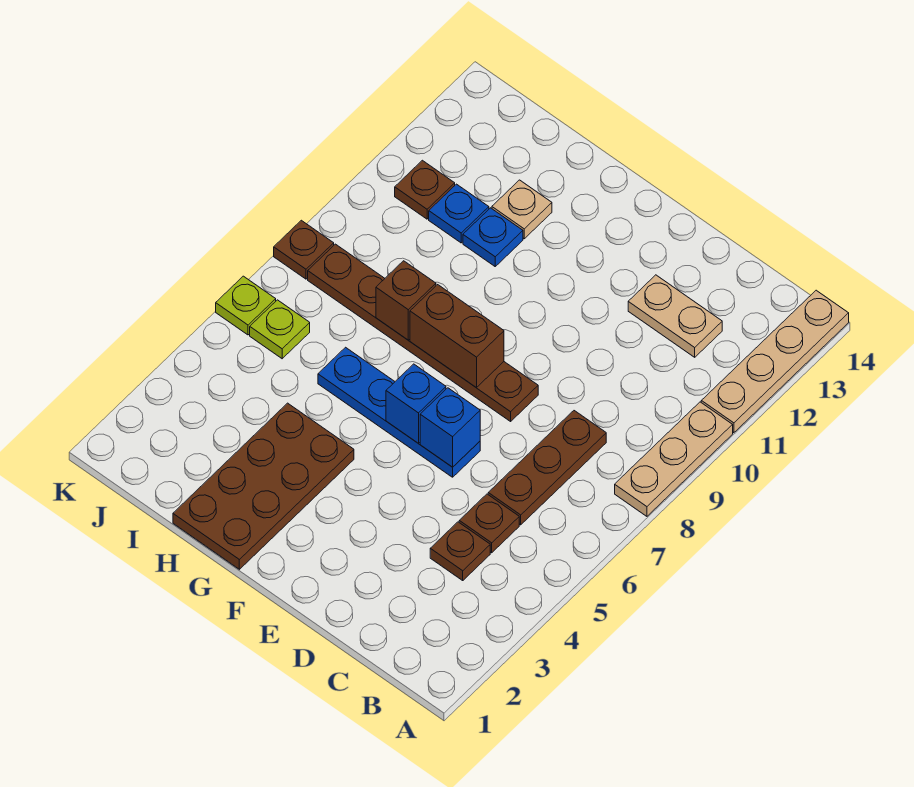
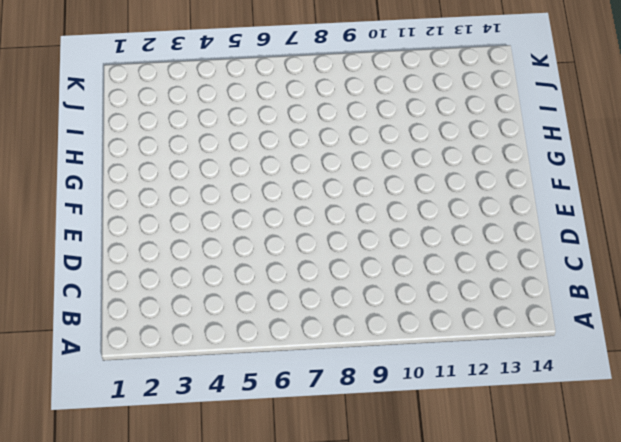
none -> tan plate A8:A10 level 1
none -> tan plate A11:A14 level 1
none -> brown plate C4 level 1

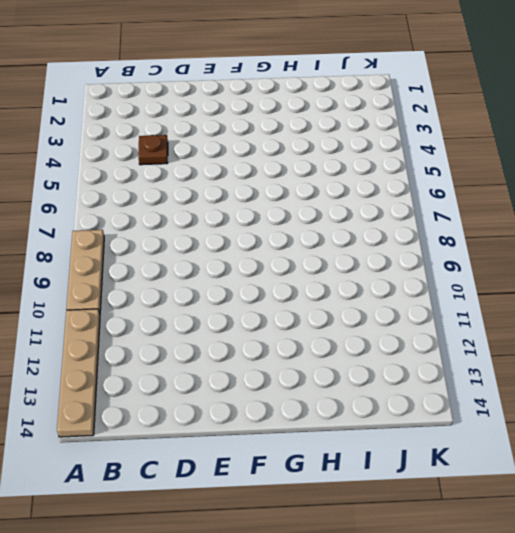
none -> brown plate C5 level 1
none -> brown plate C6:C8 level 1
none -> tan plate C12:D12 level 1

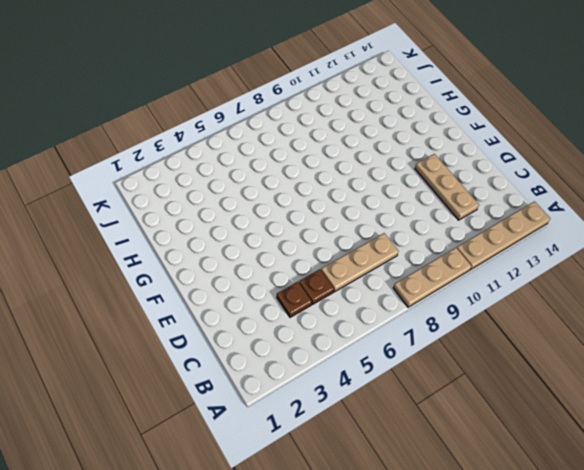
tan plate C6:C8 level 1 -> brown plate C6:C8 level 1
tan plate C12:E12 level 1 -> tan plate C12:D12 level 1
none -> blue plate E6:H6 level 1
none -> brown plate E8:J8 level 1
none -> brown plate G1:H4 level 1

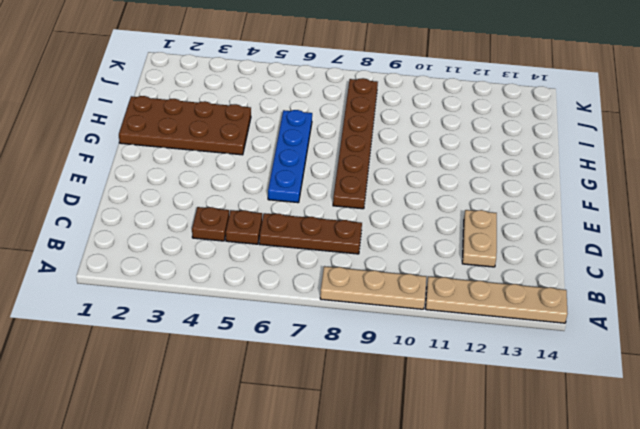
none -> blue plate H11 level 1
none -> tan plate H12 level 1
none -> blue plate I11 level 1

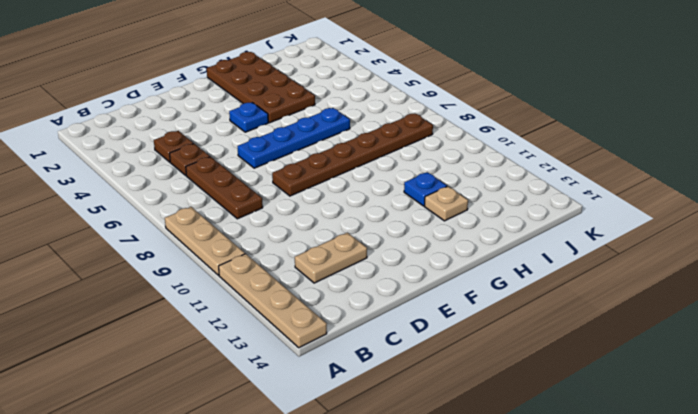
blue plate F4 level 1 -> blue plate I11 level 1
none -> lime plate J6 level 1
none -> brown plate J11 level 1
none -> lime plate K6 level 1

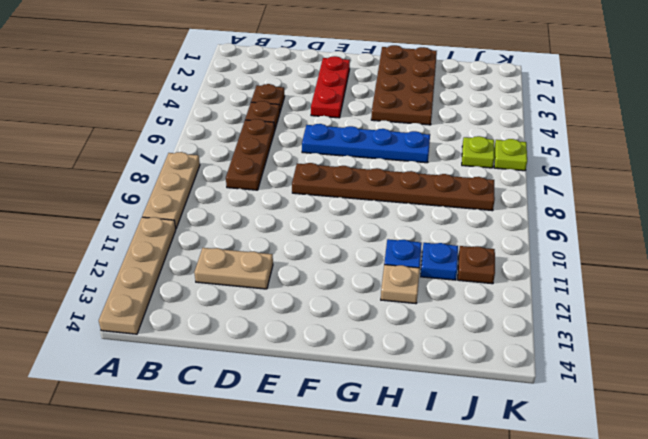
red plate E2:E4 level 1 -> none
none -> brown plate K8 level 1
none -> blue brick E6 level 2
none -> blue brick F6 level 2

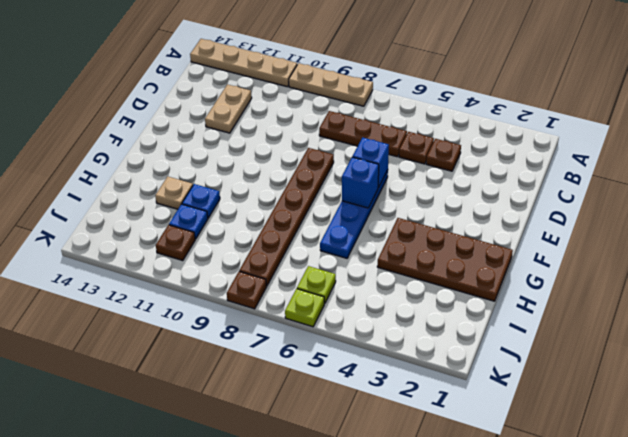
none -> brown brick F8:G8 level 2
none -> brown brick H8 level 2

